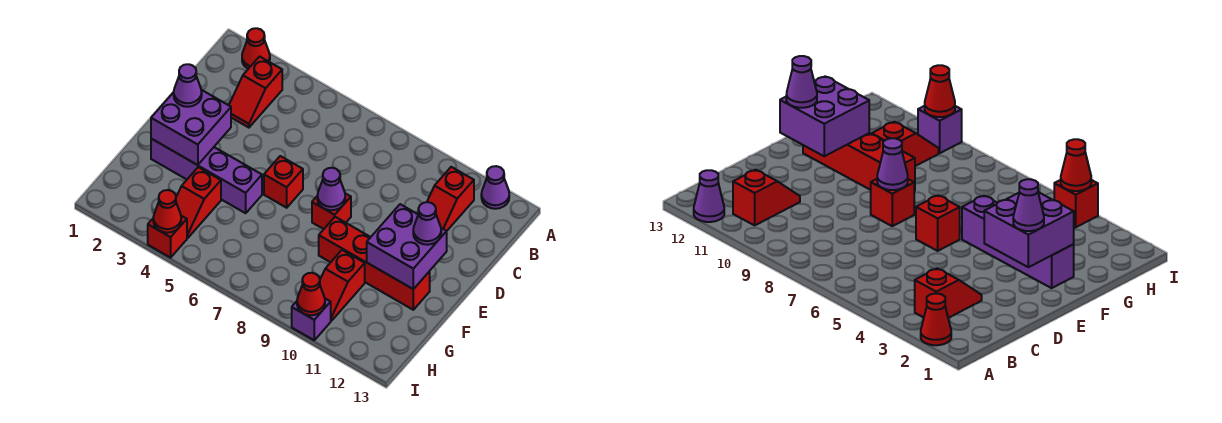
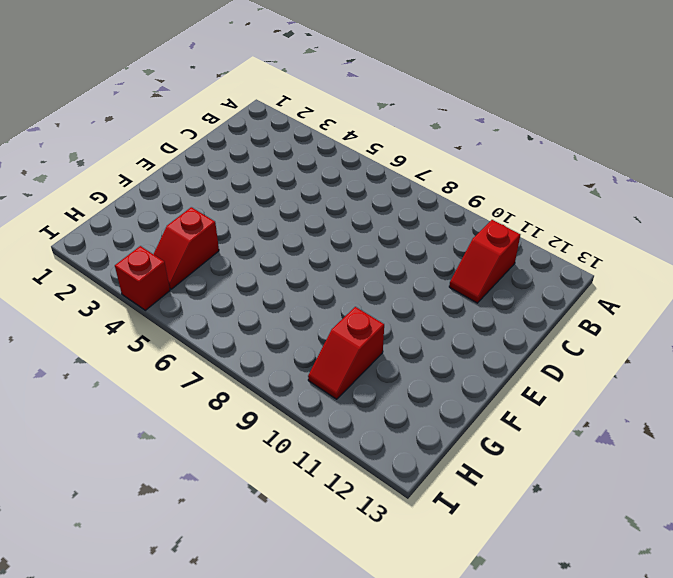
none -> red cone A2 level 1
none -> purple cone A12 level 1
none -> red slope B3:C3 level 1 top B

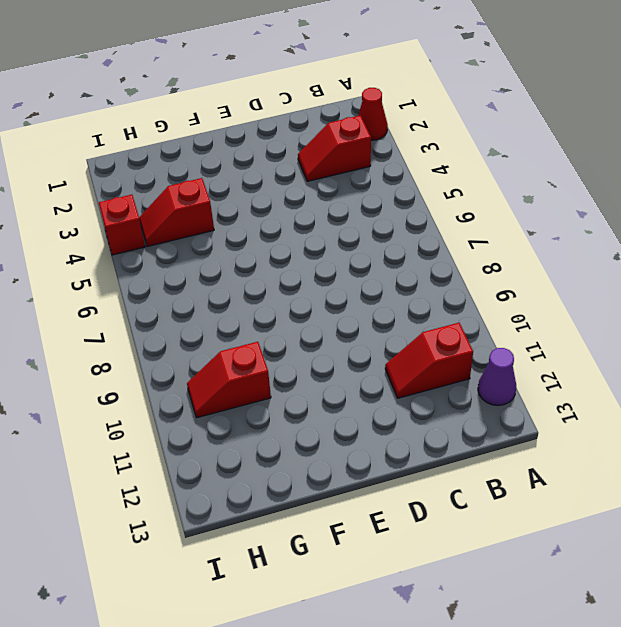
none -> red brick E6 level 1
none -> red brick E8 level 1
none -> purple brick F2:F5 level 1

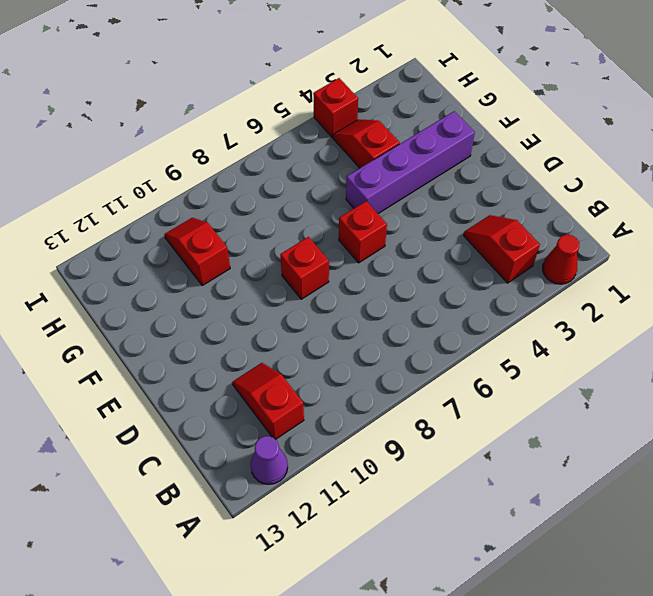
none -> red brick F9:F12 level 1
none -> purple brick I10 level 1
none -> purple brick E2:F3 level 2

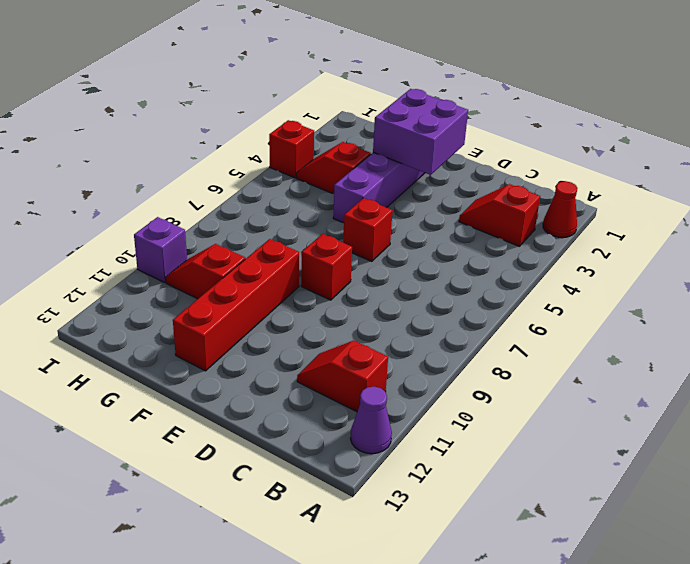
none -> purple cone E8 level 2
none -> purple brick E11:F12 level 2
none -> red cone I4 level 2

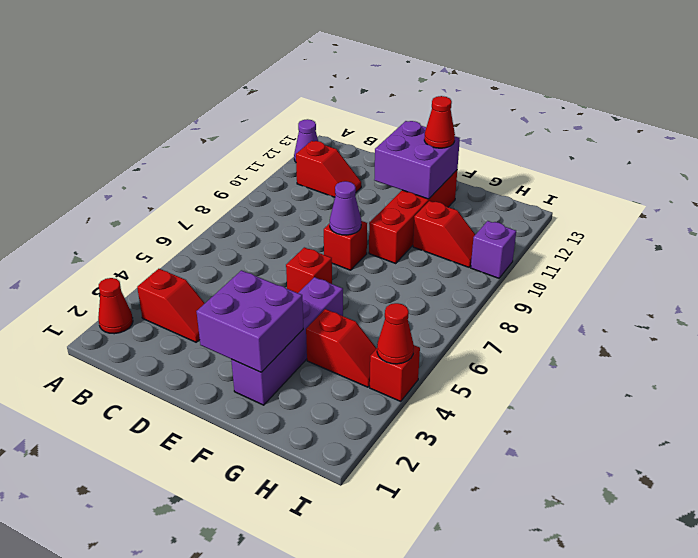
red cone F12 level 3 -> red cone I10 level 2
none -> purple cone E2 level 3
none -> purple cone E12 level 3

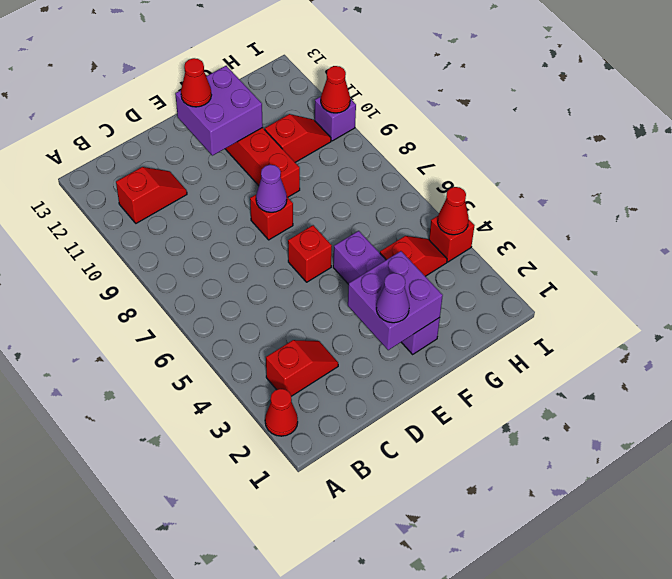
red cone E12 level 3 -> purple cone E12 level 3
none -> purple cone A12 level 1

